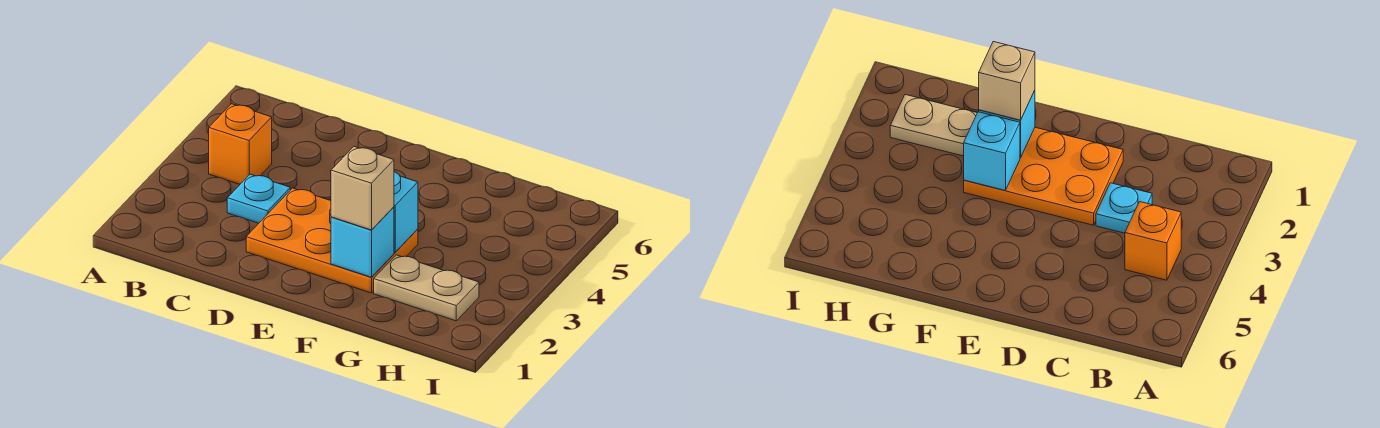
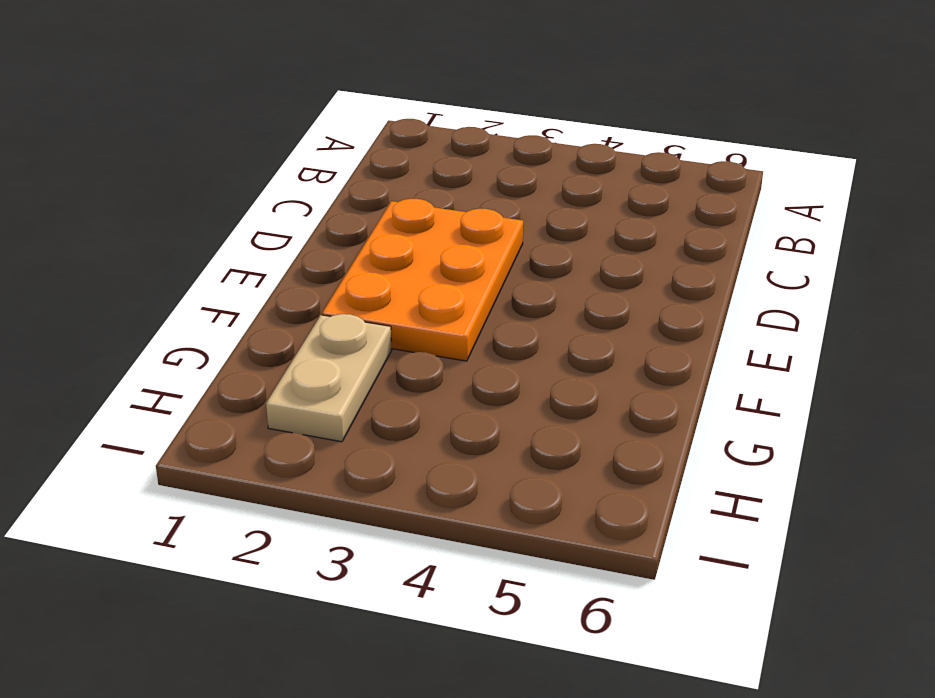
none -> orange brick B4 level 1
none -> cyan plate C3 level 1

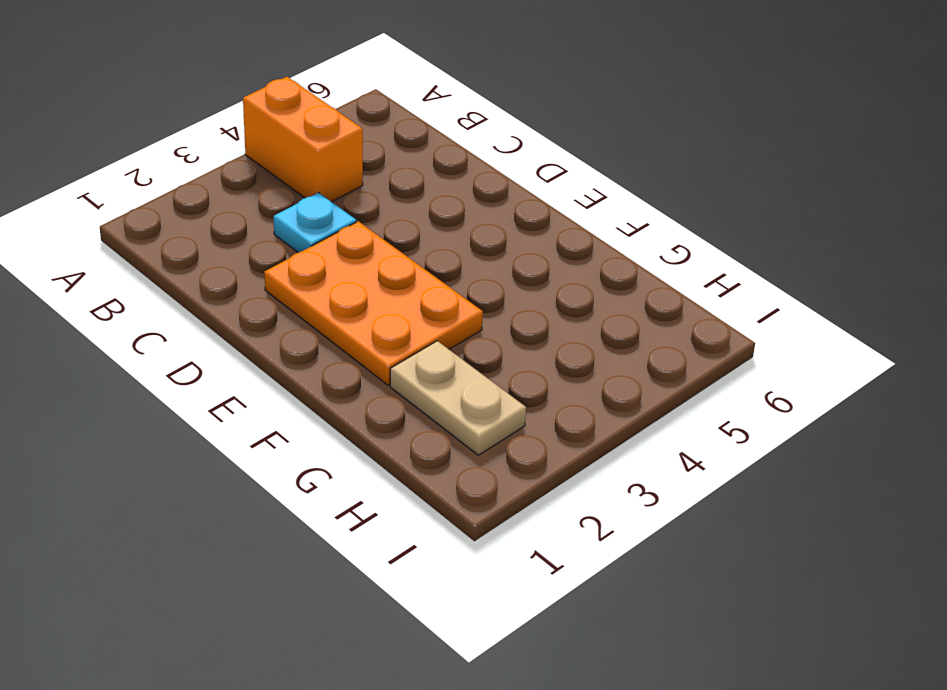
orange brick A4:B4 level 1 -> orange brick B4 level 1
none -> cyan brick F2 level 2
none -> cyan brick F3 level 2

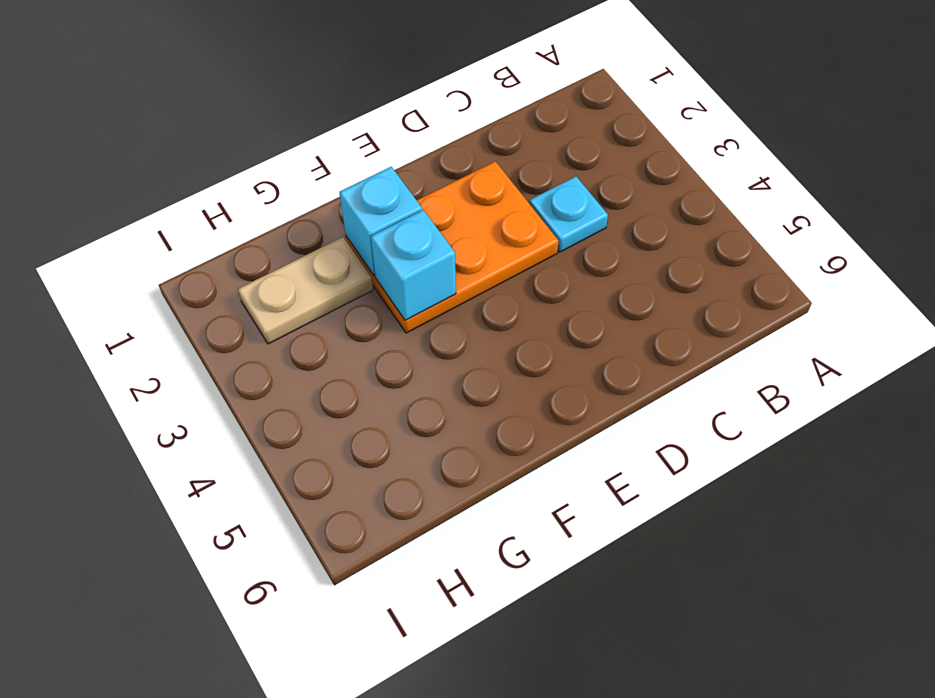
none -> orange brick B4 level 1
none -> tan brick F2 level 3

